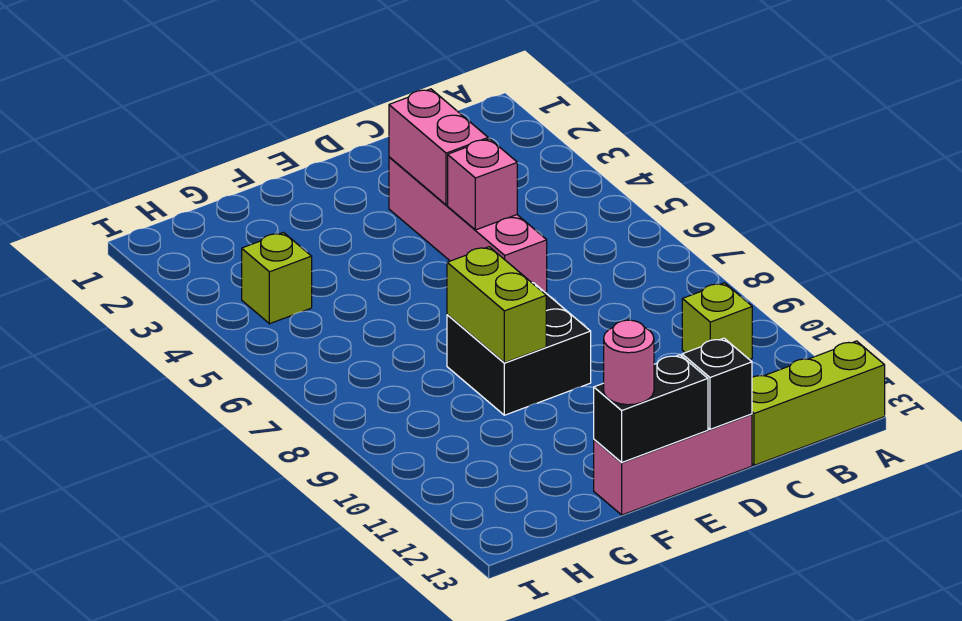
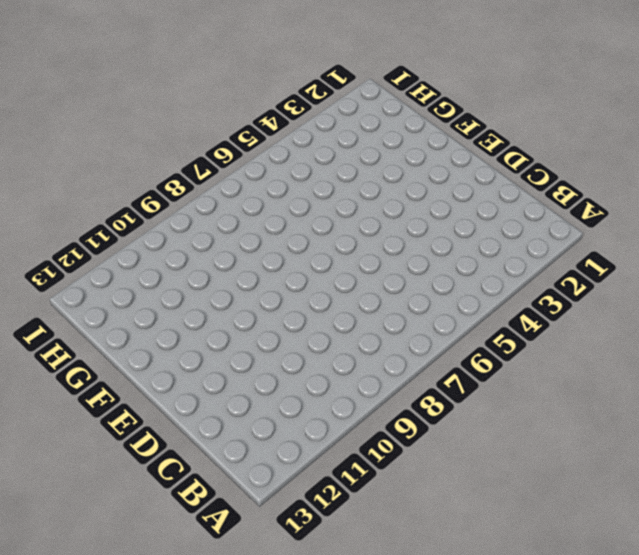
none -> lime brick A13:C13 level 1
none -> lime brick B10 level 1
none -> pink brick D3:D6 level 1

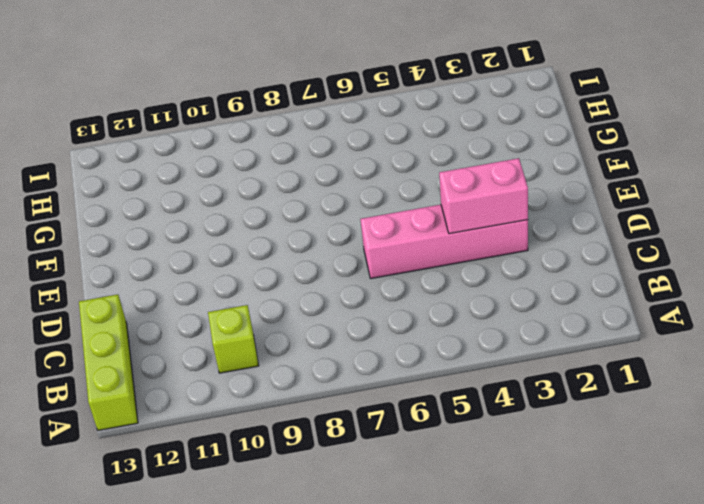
none -> pink brick D13:F13 level 1
none -> black brick E8:F9 level 1
none -> lime brick H4 level 1

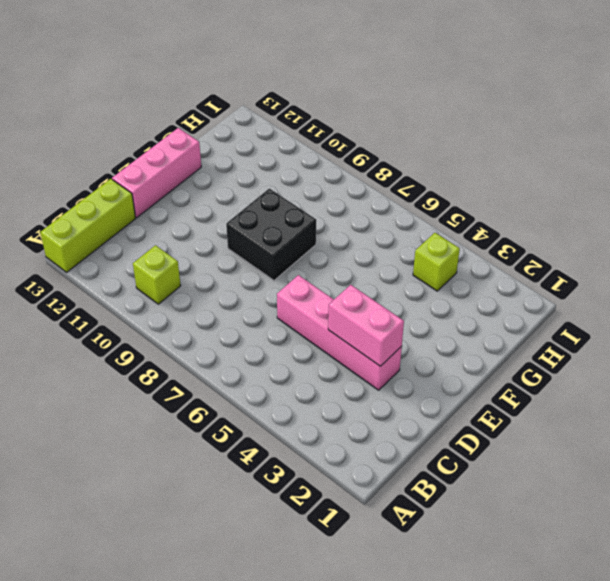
none -> pink brick D5 level 2
none -> black brick D13 level 2
none -> black brick E13:F13 level 2

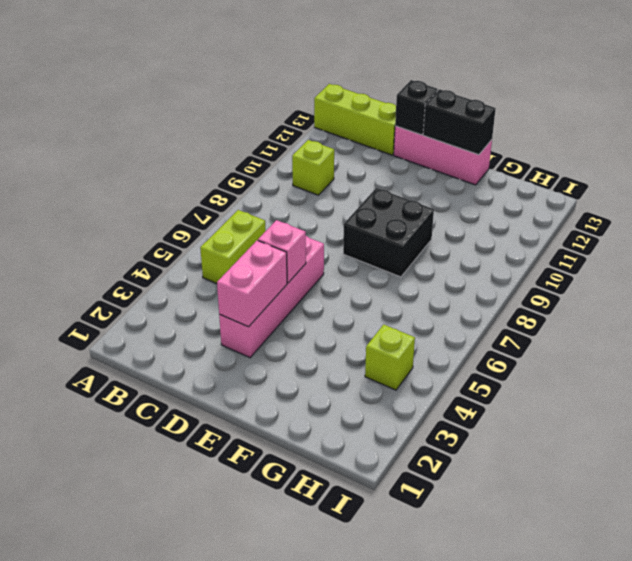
lime brick B5:B6 level 1 -> lime brick F8:F9 level 2
none -> pink round brick F13 level 3

